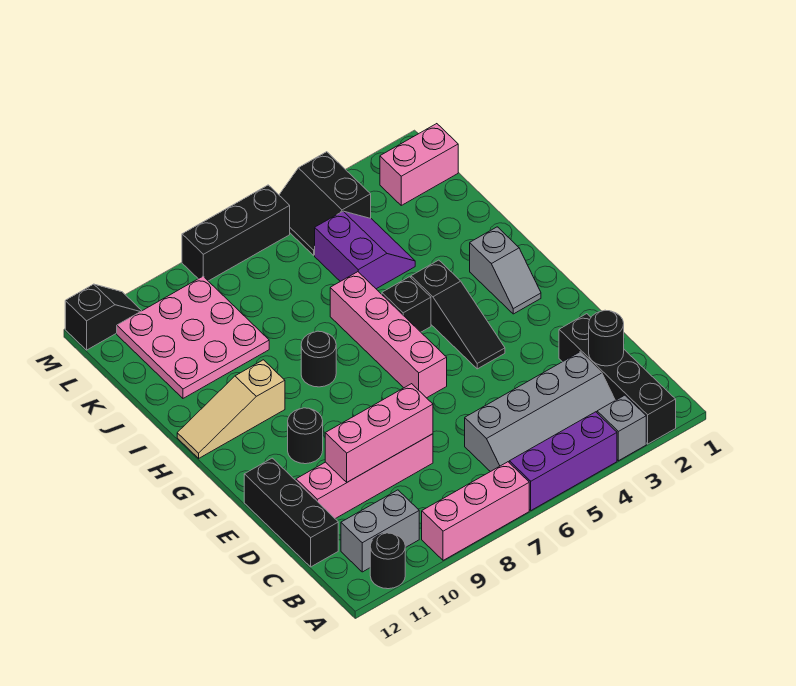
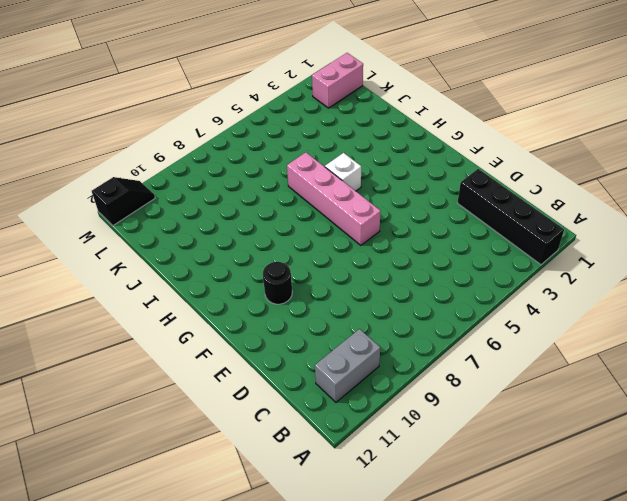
white brick H5 level 1 -> black brick H5 level 1
none -> grey brick A3 level 1
none -> purple brick A4:A6 level 1
none -> pink brick A7:A9 level 1

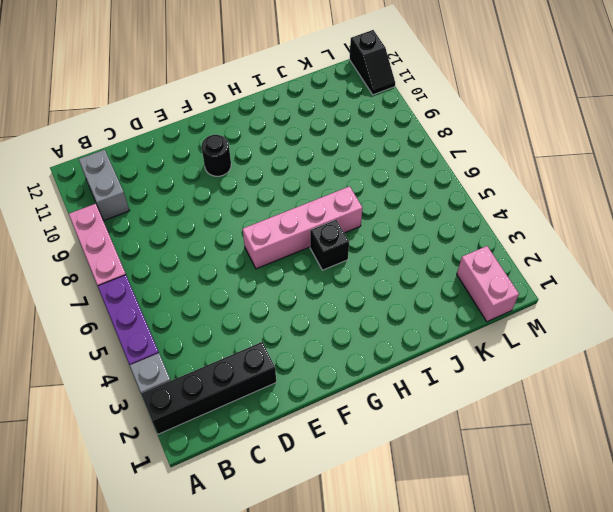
none -> black round brick A11 level 1
none -> grey slope B3:C6 level 1 top C
none -> black brick C12:E12 level 1

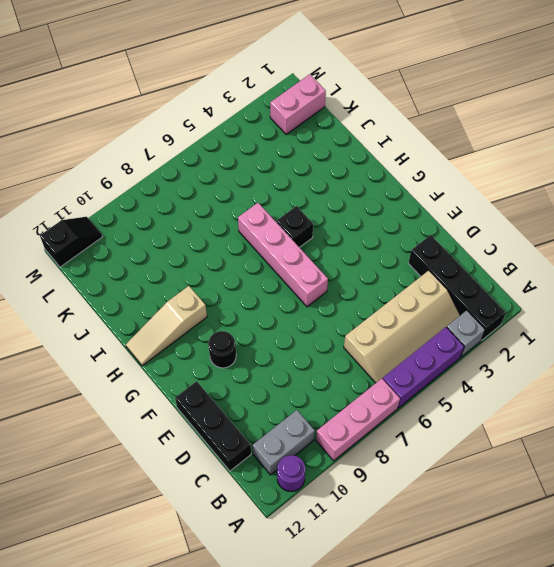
purple round brick A11 level 1 -> black round brick A11 level 1
tan slope B3:C6 level 1 top C -> grey slope B3:C6 level 1 top C
none -> pink brick D8:D11 level 1
none -> black slope F4:H4 level 1 top H
none -> grey slope G2:H2 level 1 top H

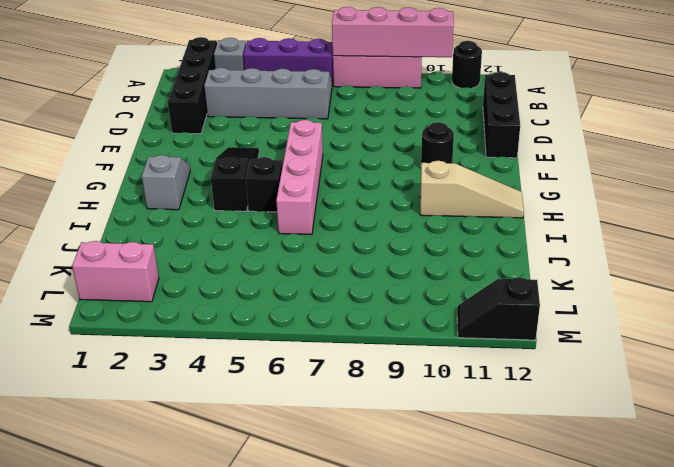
pink brick A7:A10 level 2 -> pink brick D8:D11 level 1
none -> grey brick B10:B11 level 1
none -> black round brick H8 level 1
none -> purple slope J4:K5 level 1 top 5

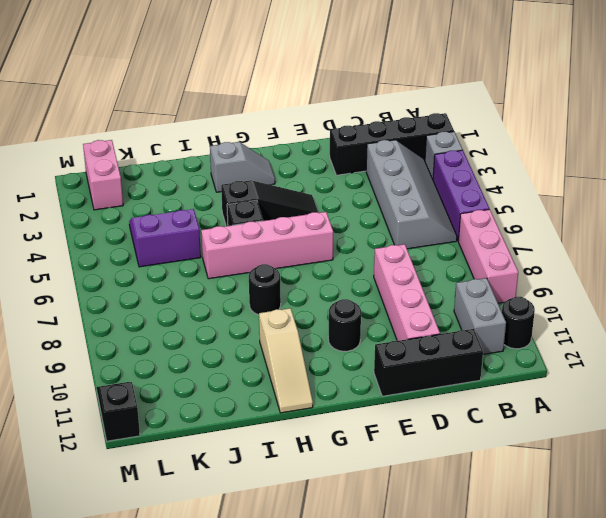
none -> pink plate J9:L11 level 1
none -> black slope L4:M5 level 1 top 4
none -> black brick M6:M8 level 1

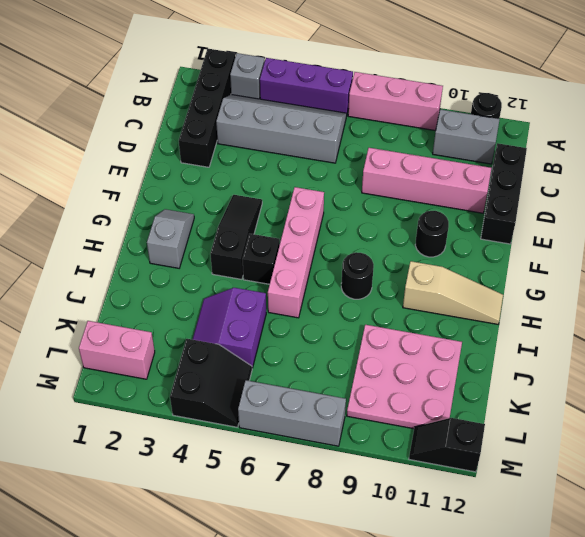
grey brick M6:M8 level 1 -> black brick M6:M8 level 1
none -> black round brick C2 level 2
none -> pink brick D8:D10 level 2

